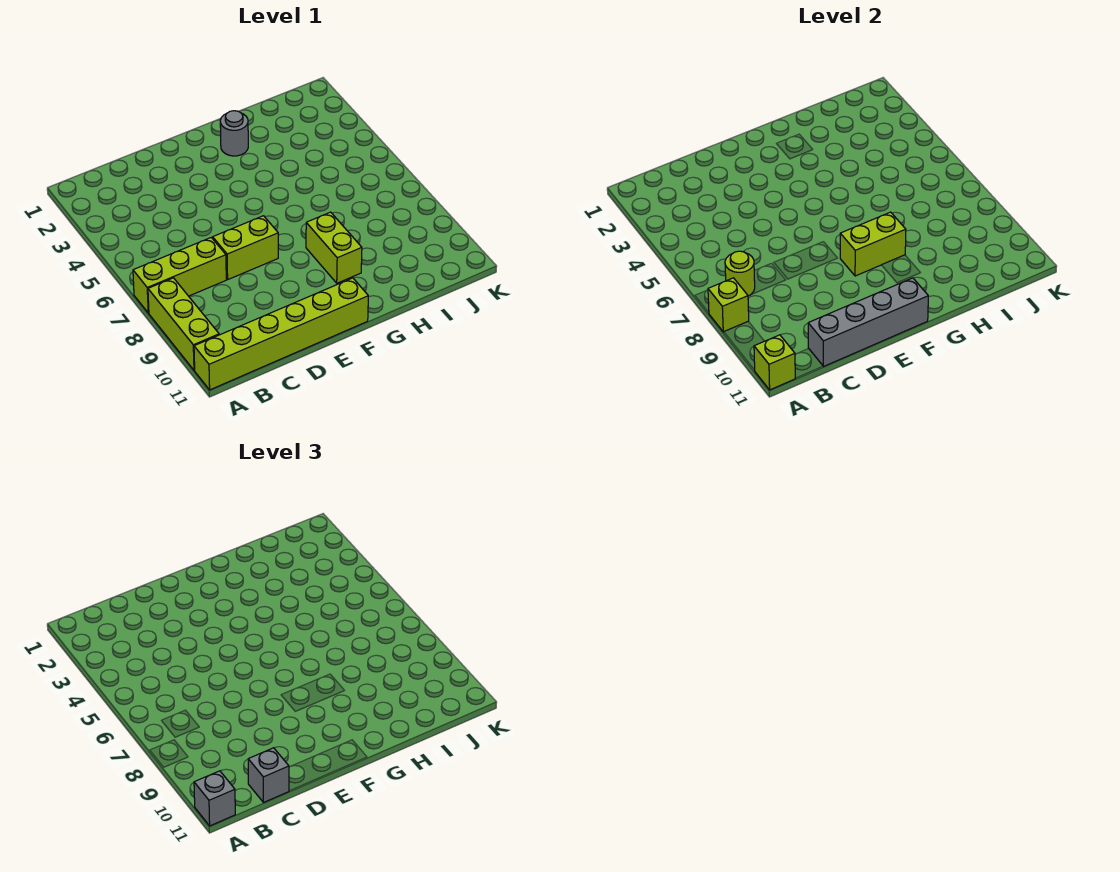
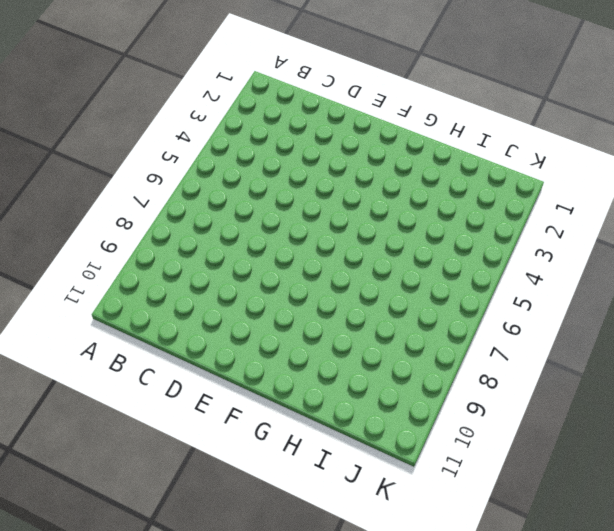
none -> lime brick A7:C7 level 1
none -> lime brick A8:A10 level 1
none -> lime brick A11:F11 level 1

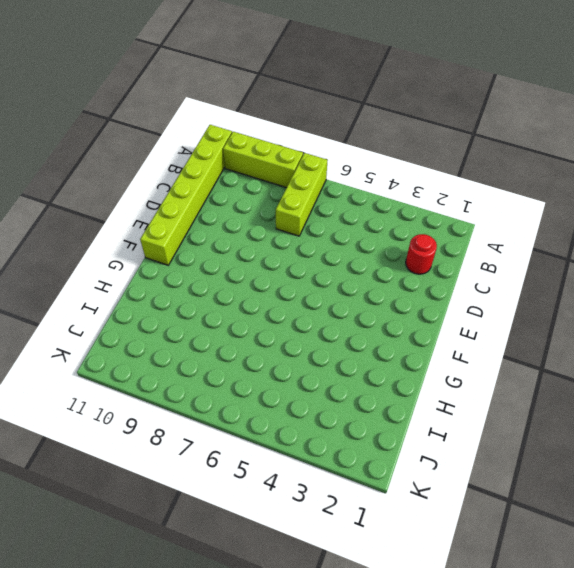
red round brick C2 level 1 -> none
none -> lime brick D7:E7 level 1
none -> grey round brick G2 level 1
none -> lime brick G8:G9 level 1

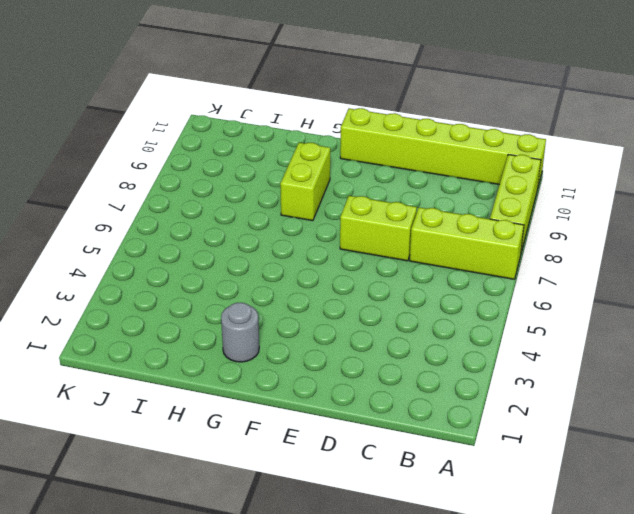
none -> lime brick A8 level 2
none -> lime brick A11 level 2
none -> lime round brick B7 level 2

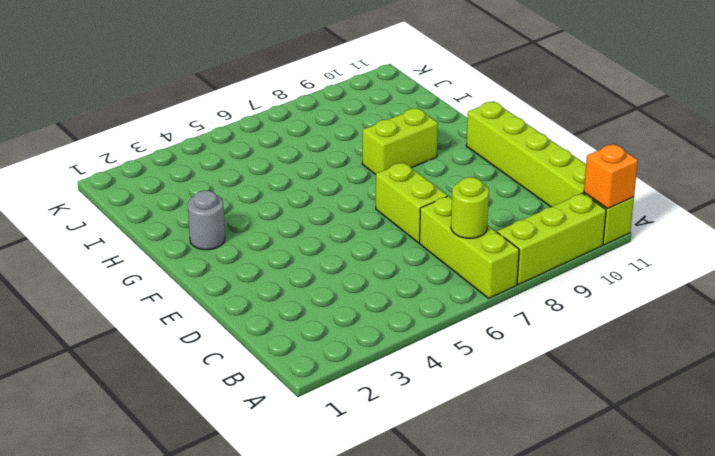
orange brick A11 level 2 -> lime brick A11 level 2
none -> lime brick A8 level 2
none -> grey brick C11:F11 level 2
none -> lime brick F8:G8 level 2

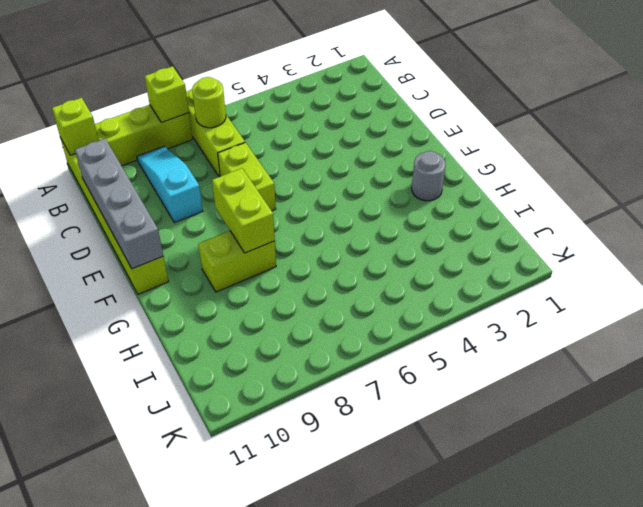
cyan slope B9:D9 level 1 top D -> none
none -> grey brick A11 level 3
none -> grey brick C11 level 3

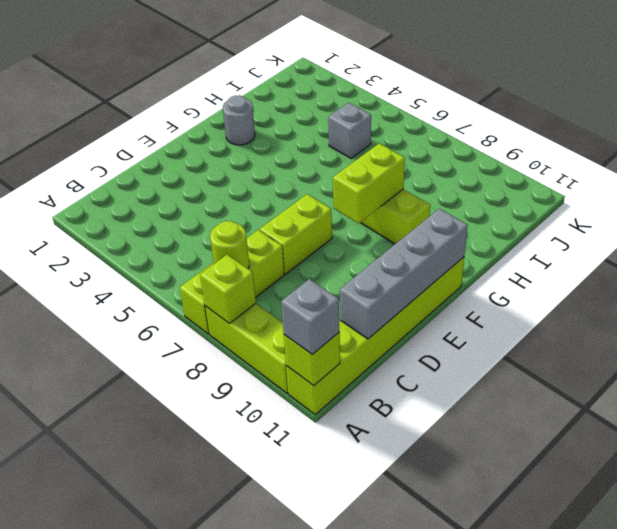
grey brick I5 level 1 -> grey brick C11 level 3

